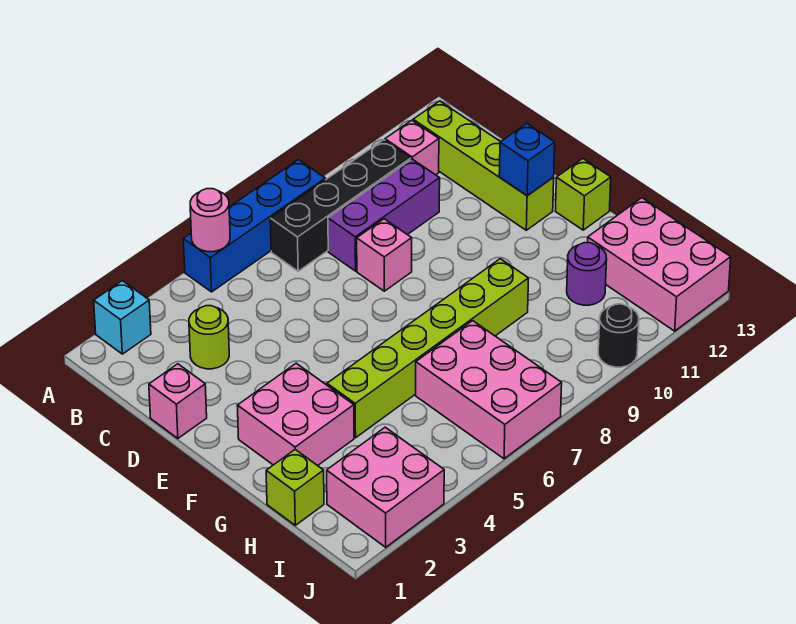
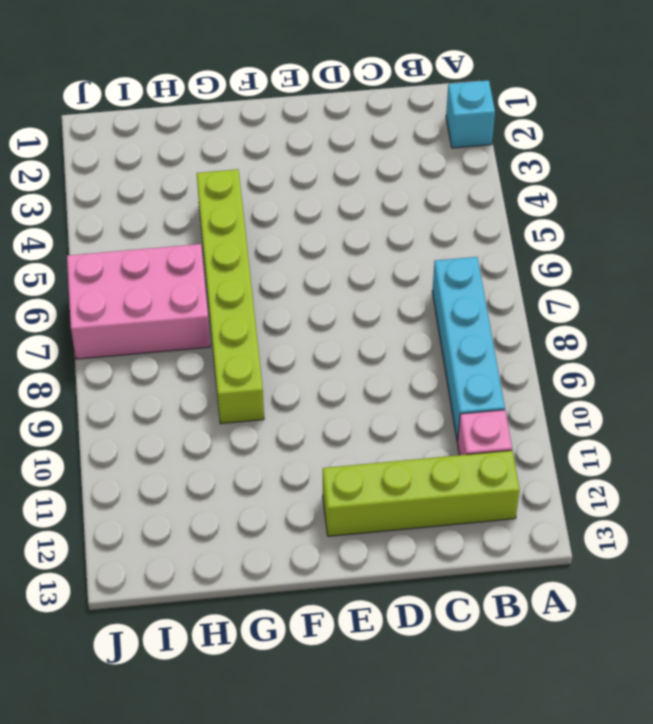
cyan brick B7:B10 level 1 -> black brick B7:B10 level 1
none -> blue brick A5:A8 level 1
none -> lime round brick C3 level 1
none -> purple brick C8:C10 level 1

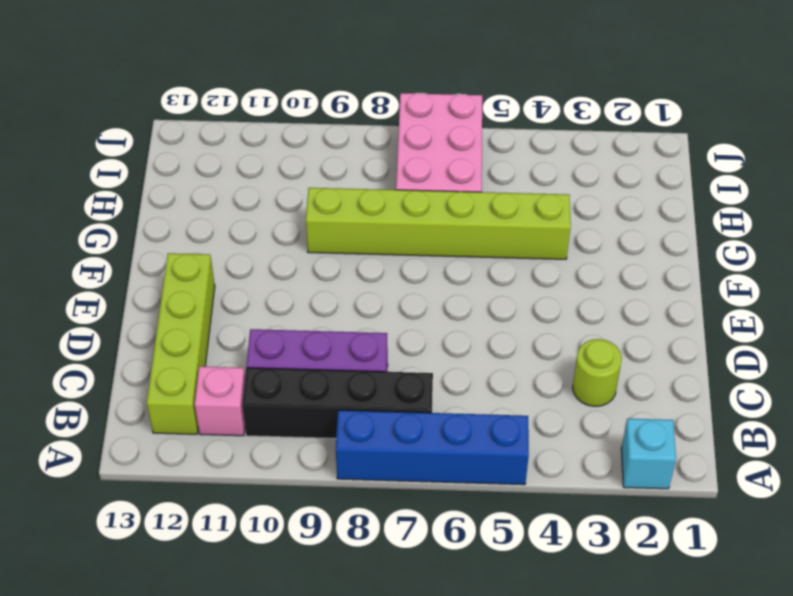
none -> pink brick D1 level 1
none -> pink brick D8 level 1
none -> pink brick F2:G3 level 1

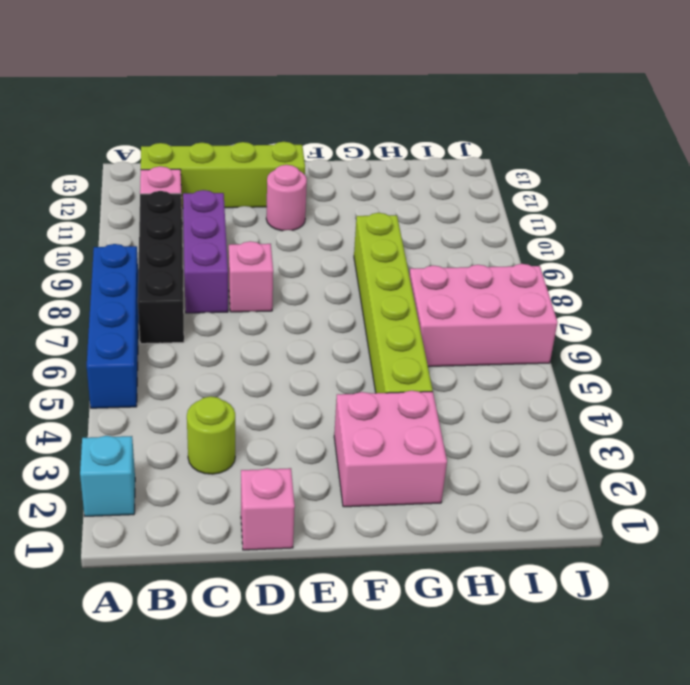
pink round brick E11 level 1 -> pink round brick A5 level 2
none -> lime brick F13 level 1
none -> lime brick H1 level 1
none -> purple round brick H11 level 1

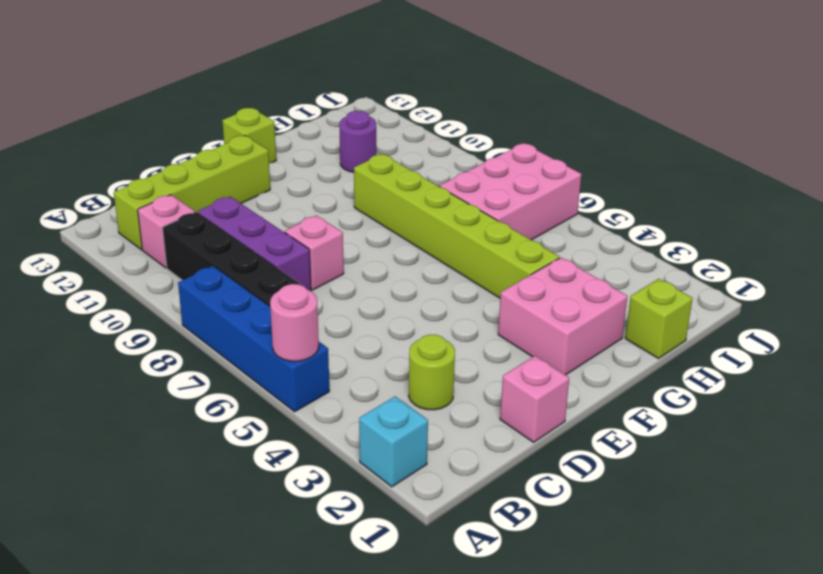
none -> pink brick H12:J13 level 1
none -> pink brick I2:J3 level 1
none -> black round brick J10 level 1

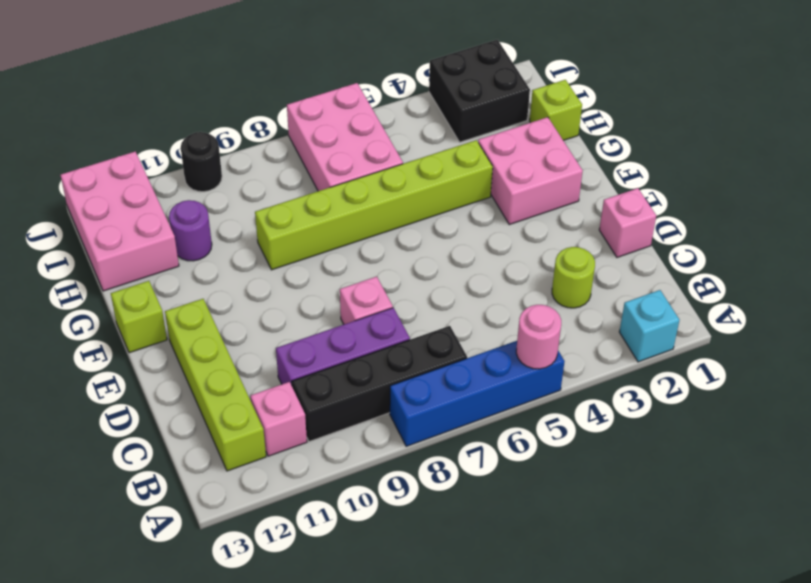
black brick I2:J3 level 1 -> pink brick I2:J3 level 1
none -> blue brick E12 level 2

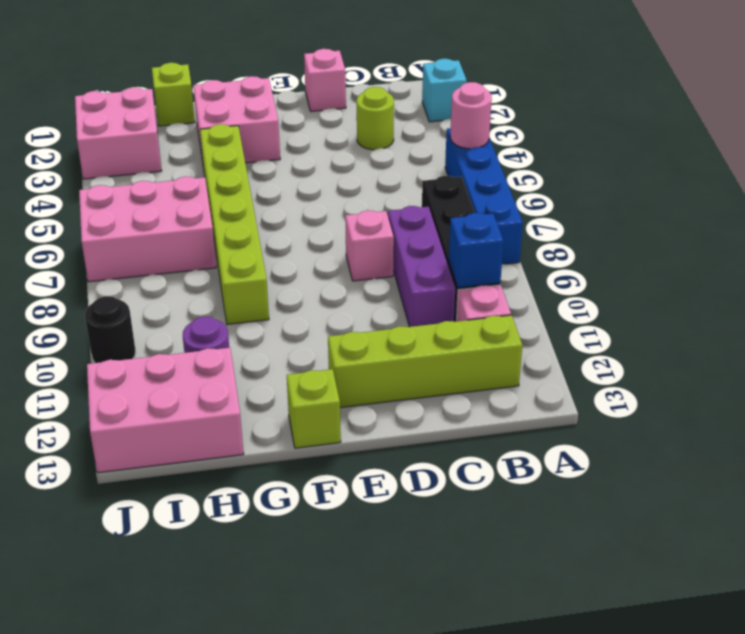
blue brick B10 level 2 -> blue brick E12 level 2

